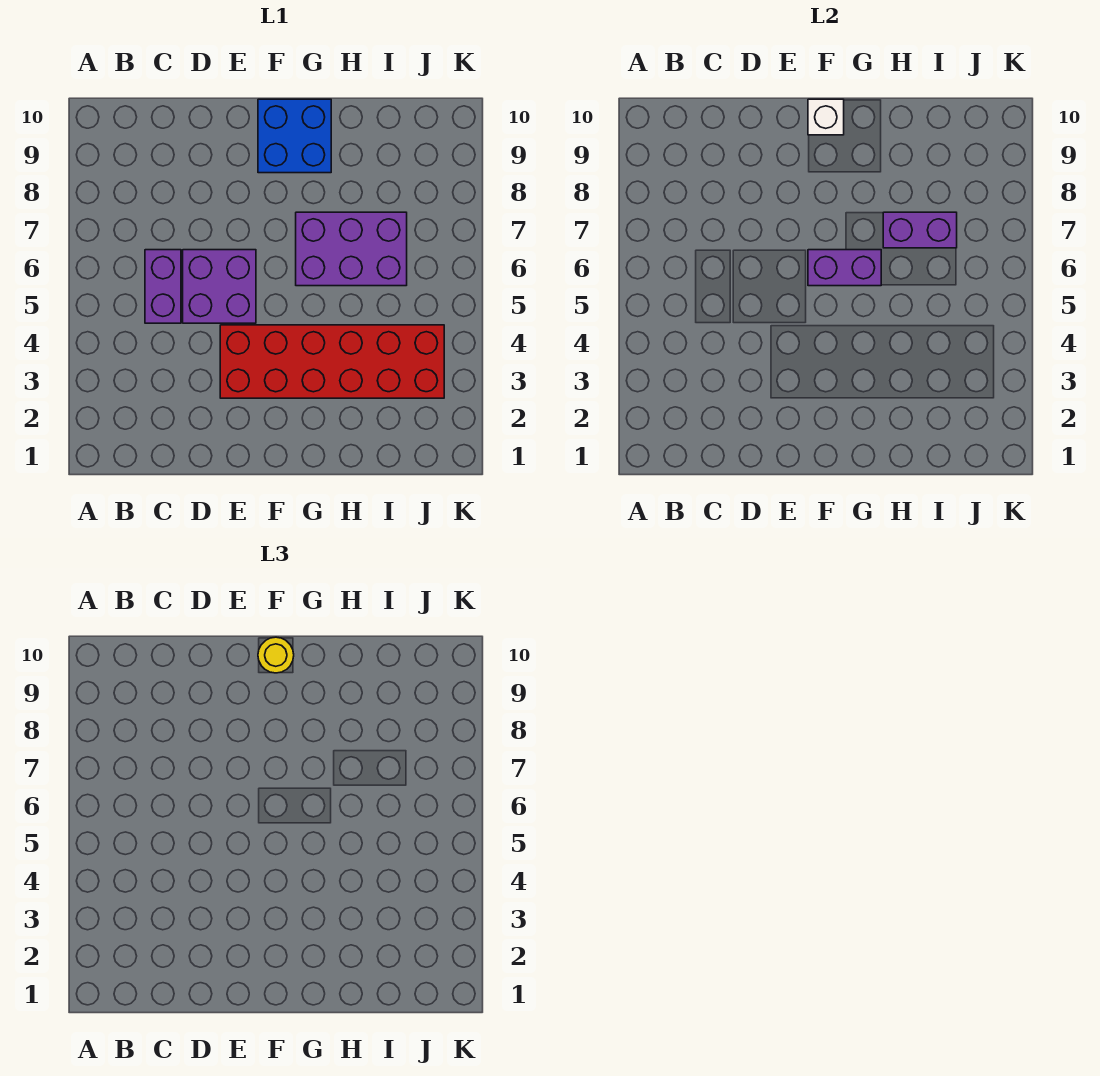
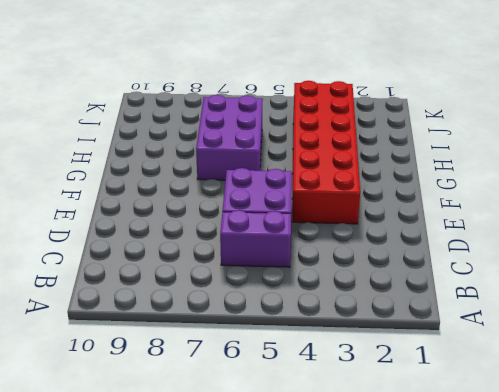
none -> blue brick F9:G10 level 1
none -> purple brick F6:G6 level 2

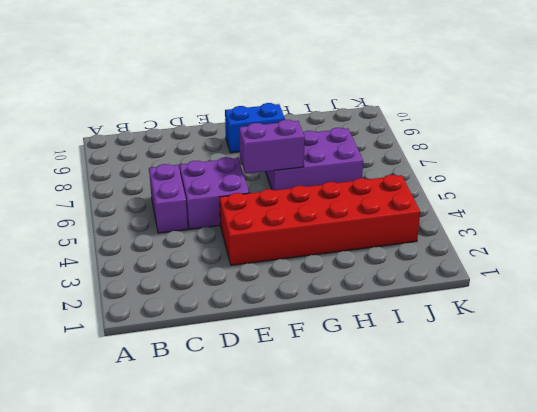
blue brick F9:G9 level 1 -> blue brick F9:G10 level 1
none -> white brick F10 level 2
none -> purple brick H7:I7 level 2

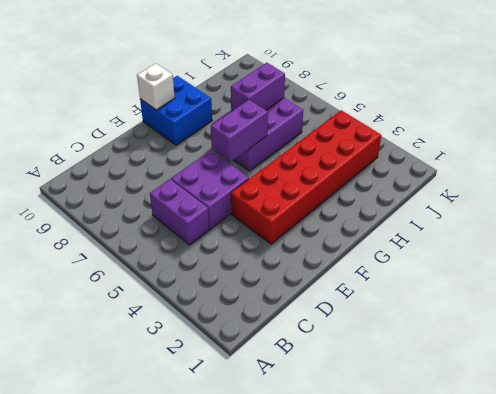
none -> yellow round brick F10 level 3

